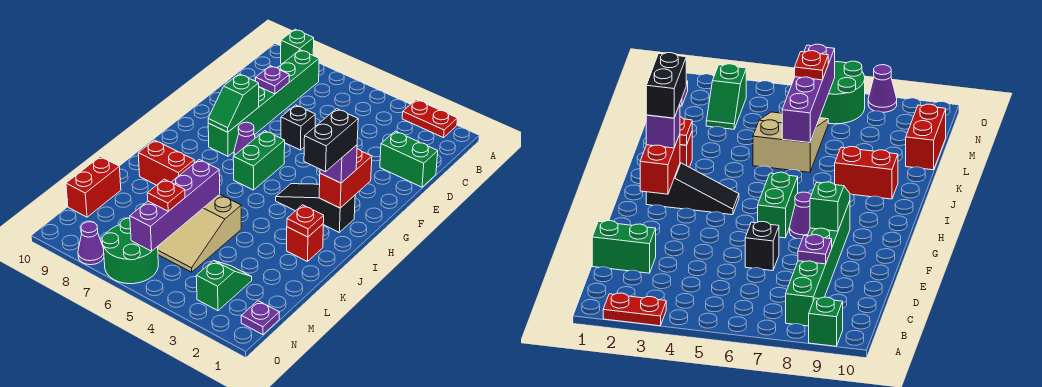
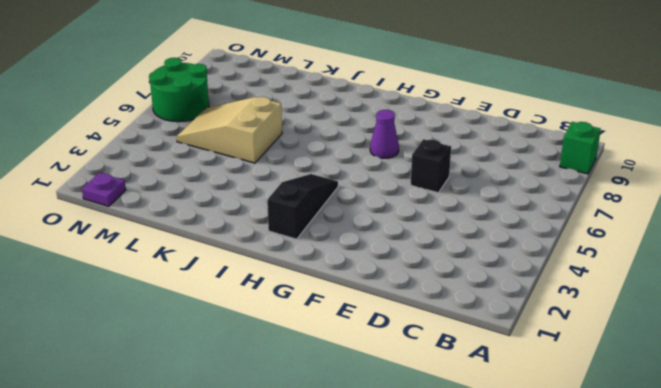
none -> red plate A2:A3 level 1
none -> green brick B8:G8 level 1
none -> green brick D1:D2 level 1

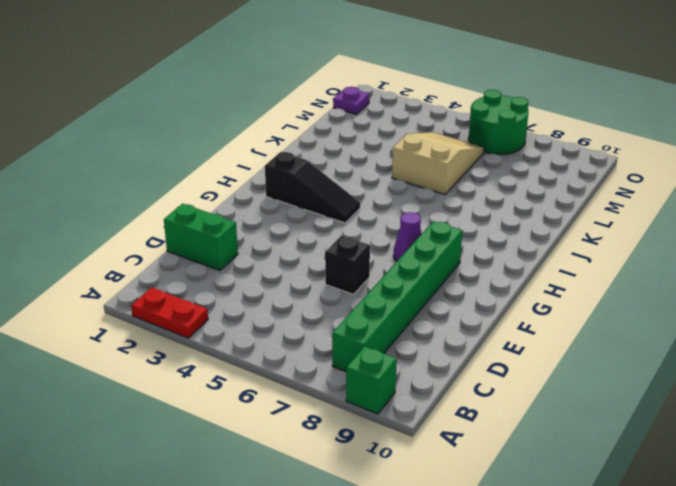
none -> green brick G6:H6 level 1
none -> red brick J2 level 1
none -> red brick J8:J9 level 1

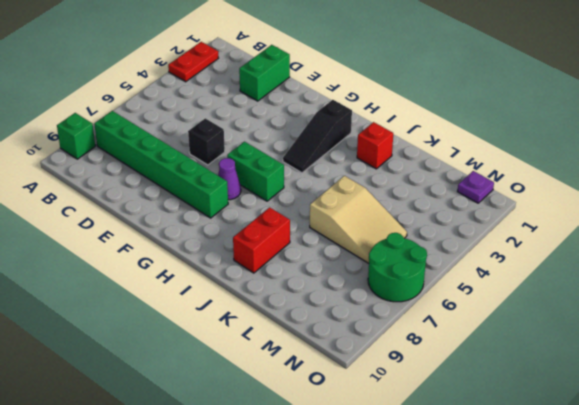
none -> red brick L10:M10 level 1
none -> green slope M3:N3 level 1 top N
none -> purple cone O8 level 1

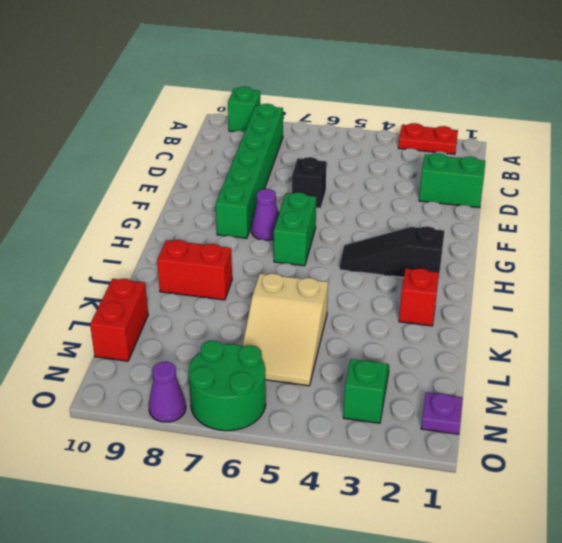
none -> purple plate D8 level 2
none -> green slope F8:G8 level 2 top F
none -> red brick G2:H2 level 2

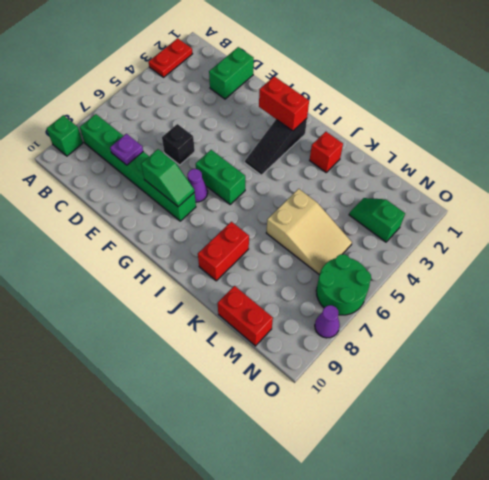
none -> purple plate N1 level 1
none -> red plate J2 level 2
none -> purple brick K6:N6 level 2

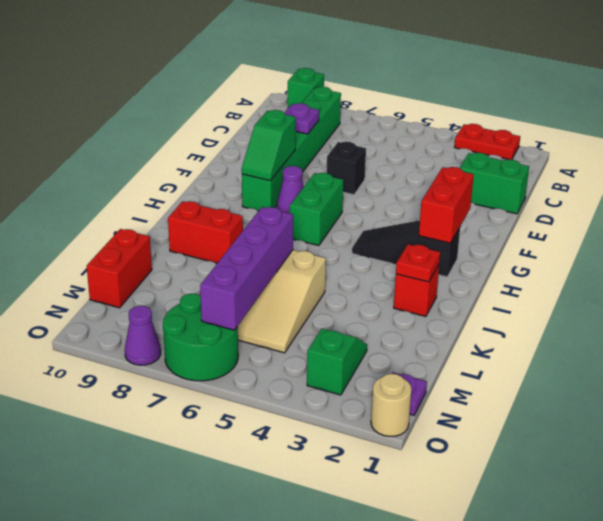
tan round brick O1 level 1 -> none
none -> purple brick H2 level 3
none -> red plate M6 level 3
none -> black brick H2:I2 level 4

